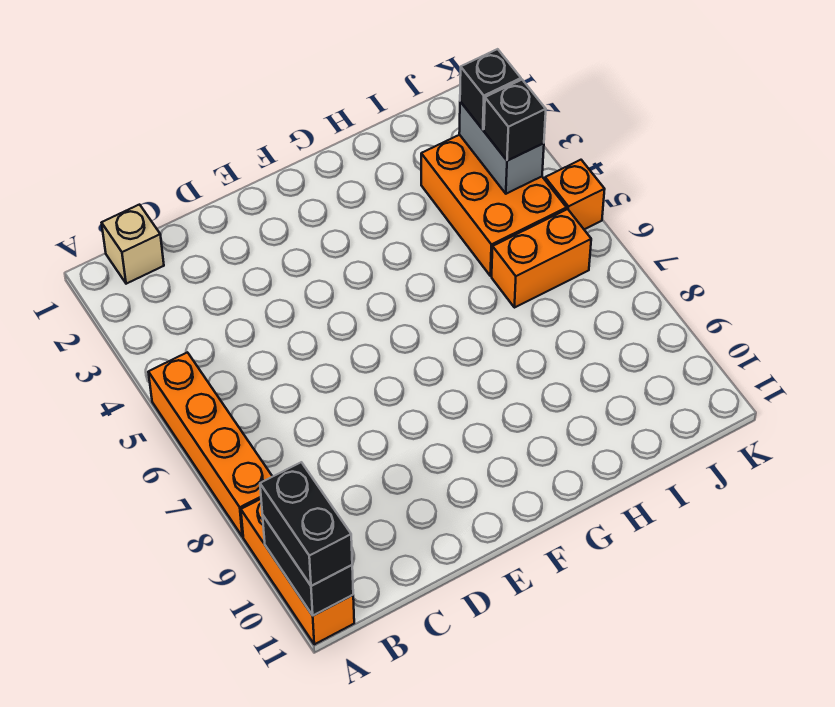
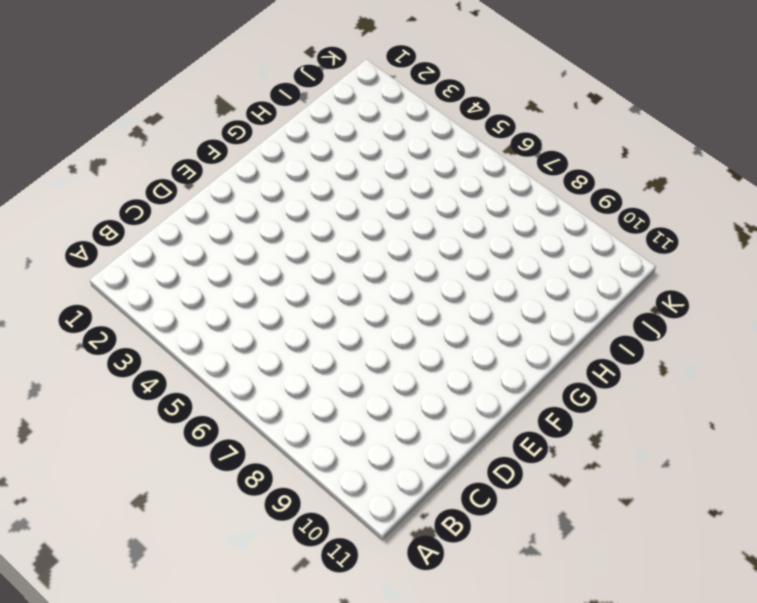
none -> orange brick A5:A8 level 1
none -> orange brick A9:A11 level 1

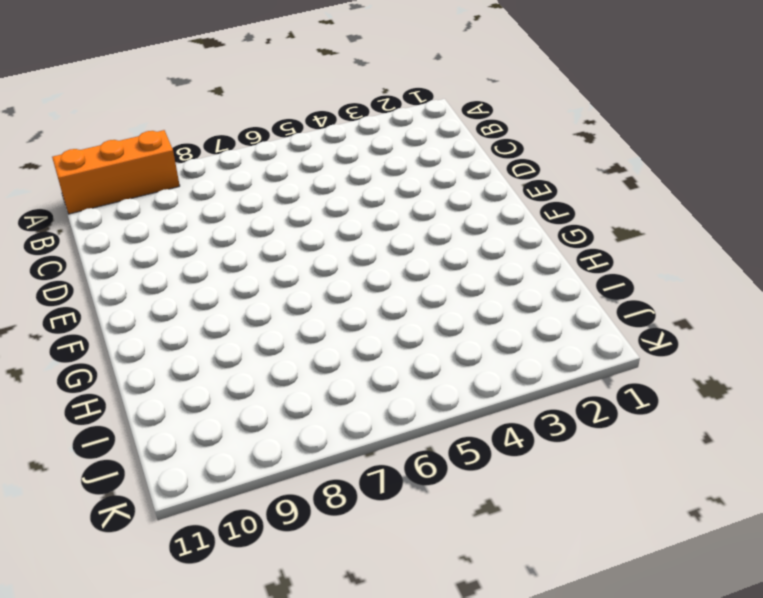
none -> orange brick A5:A8 level 1
none -> tan brick B1 level 1

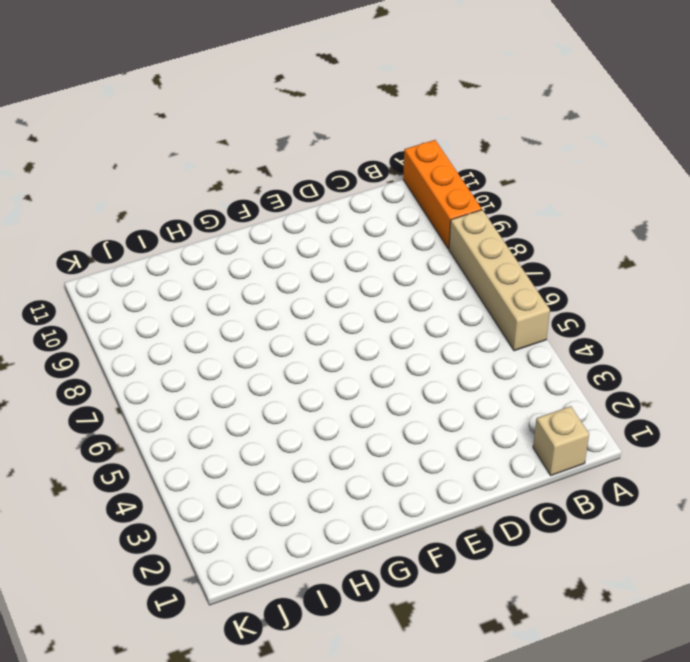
tan brick A5:A8 level 1 -> orange brick A5:A8 level 1
none -> orange brick I3:J5 level 1
none -> orange brick I6:J6 level 1

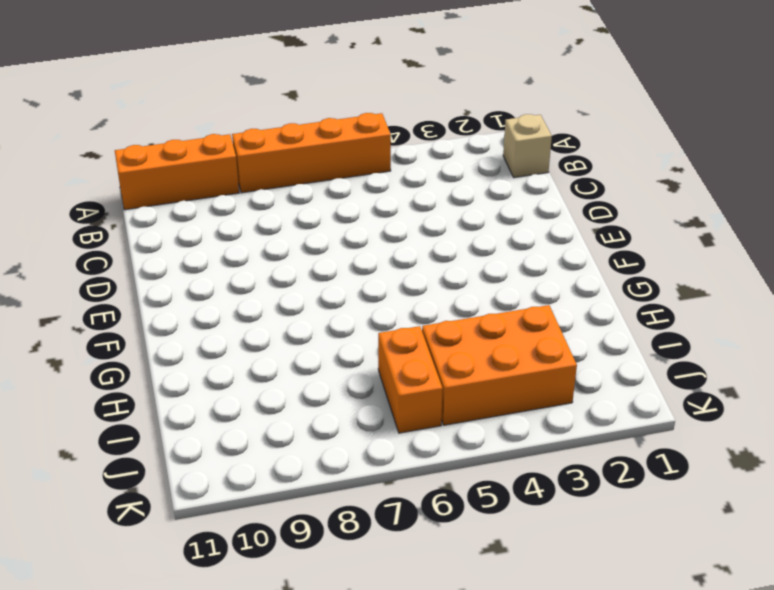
none -> orange brick K5 level 1
none -> black brick A10:A11 level 2

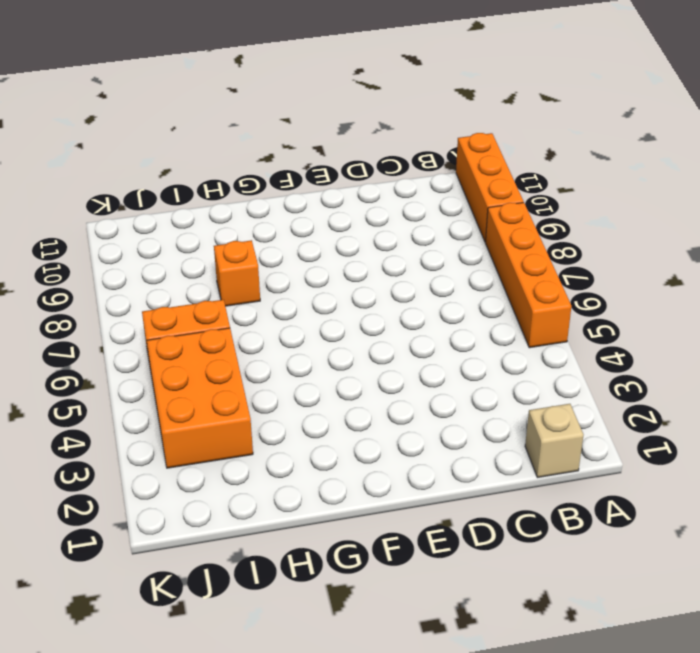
orange brick H8 level 1 -> orange brick K5 level 1
none -> black brick A10:A11 level 2
none -> grey brick J3:J4 level 2

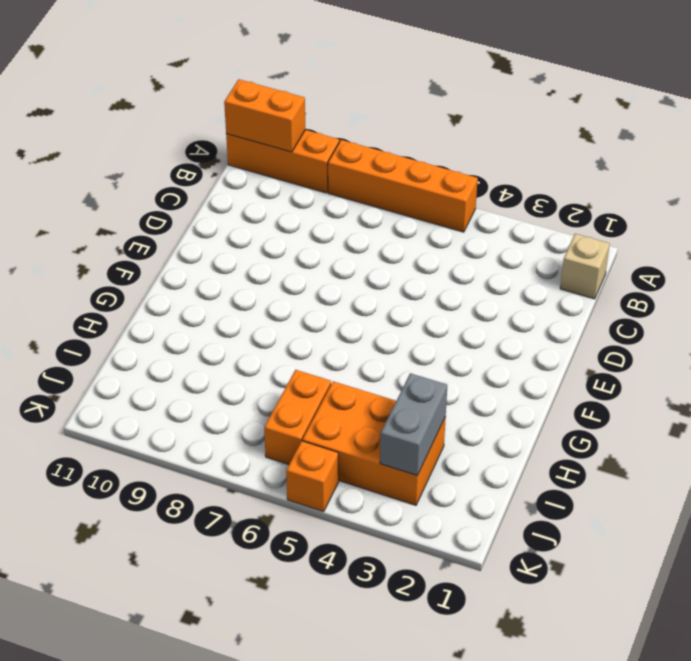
orange brick A10:A11 level 2 -> black brick A10:A11 level 2
grey brick I3:J3 level 2 -> grey brick J3:J4 level 2
none -> black brick A10:A11 level 3
none -> black brick J3 level 3

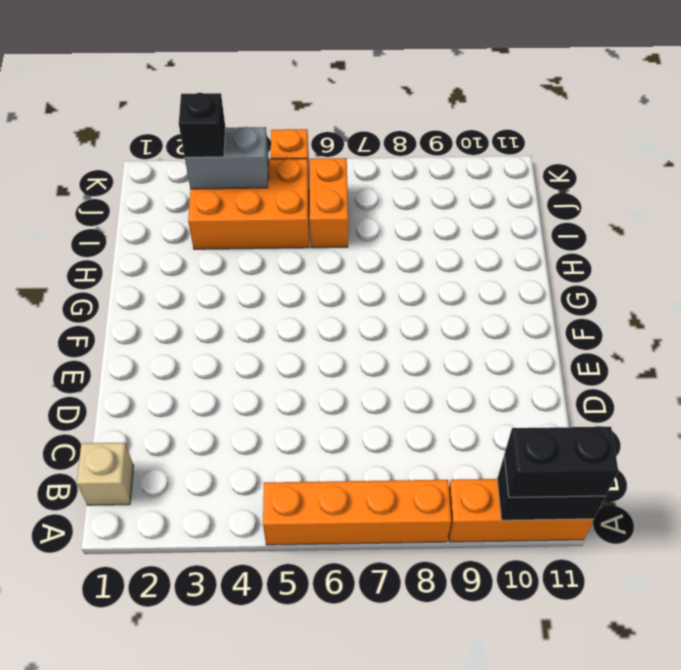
none -> black brick J4 level 3

